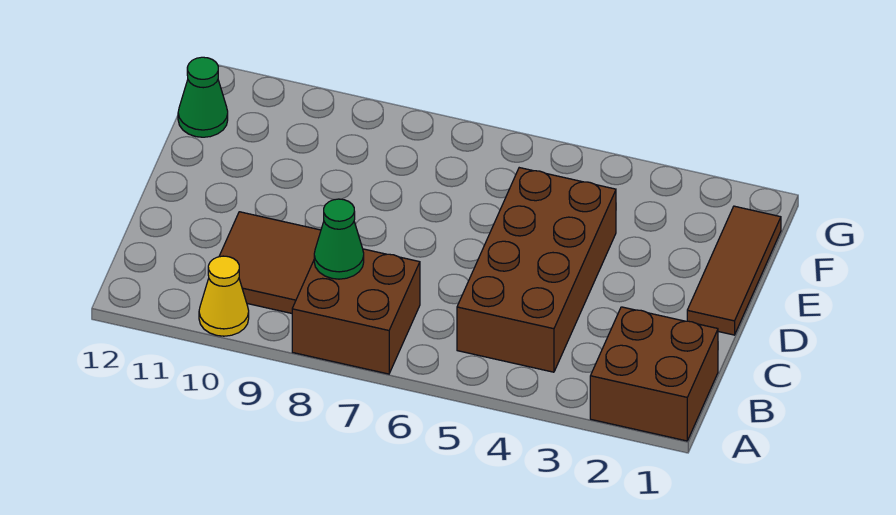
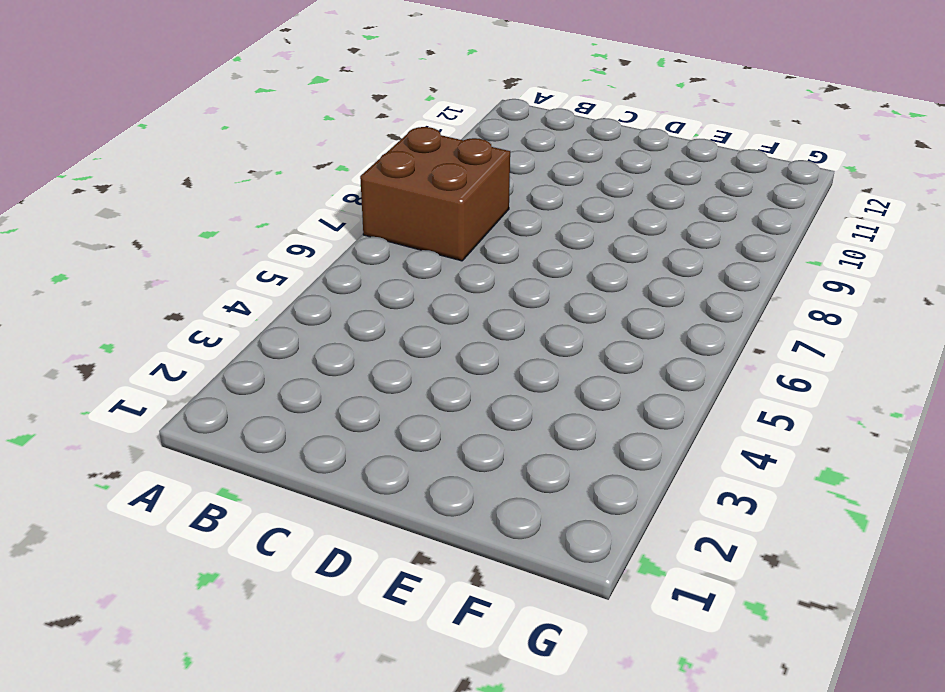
none -> brown brick A1:B2 level 1
none -> yellow cone A10 level 1

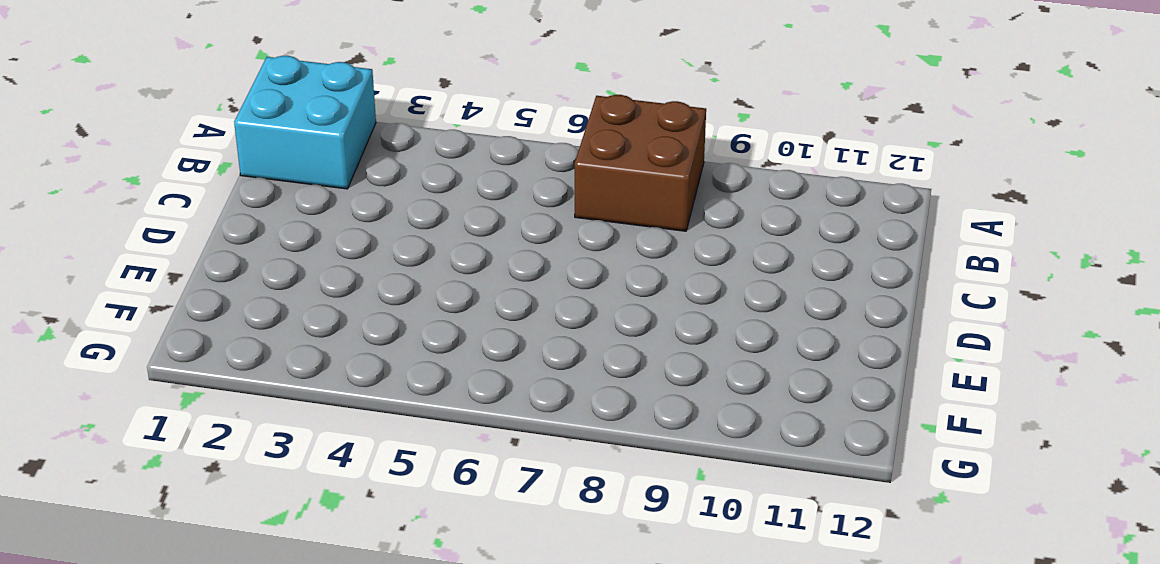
cyan brick A1:B2 level 1 -> brown brick A1:B2 level 1
none -> yellow cone A10 level 1
none -> brown brick B4:E5 level 1

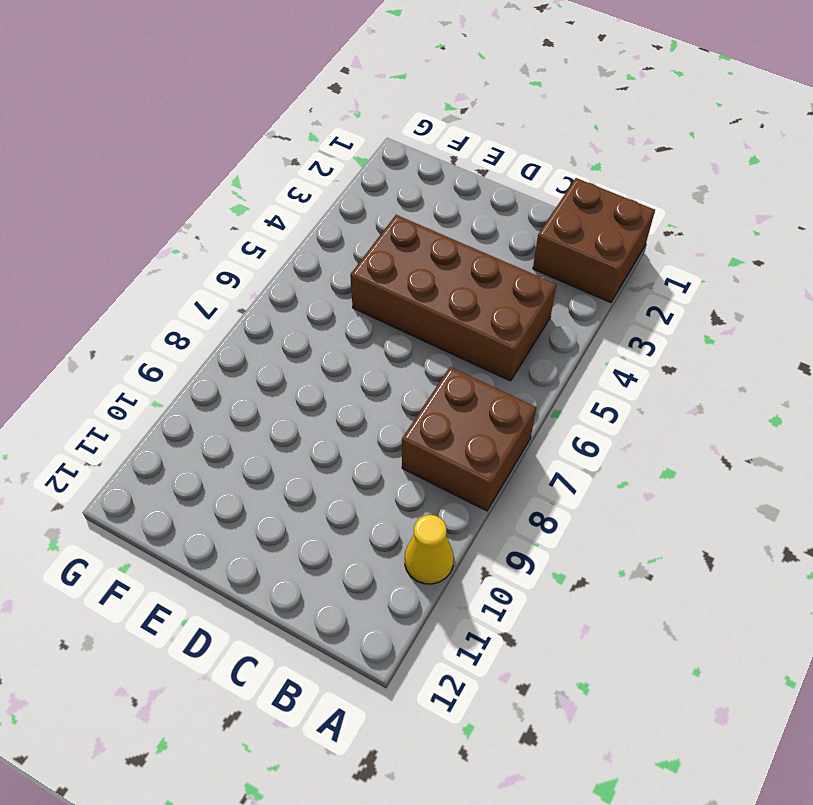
none -> brown tile B9:C10 level 1
none -> brown tile D1:F1 level 1

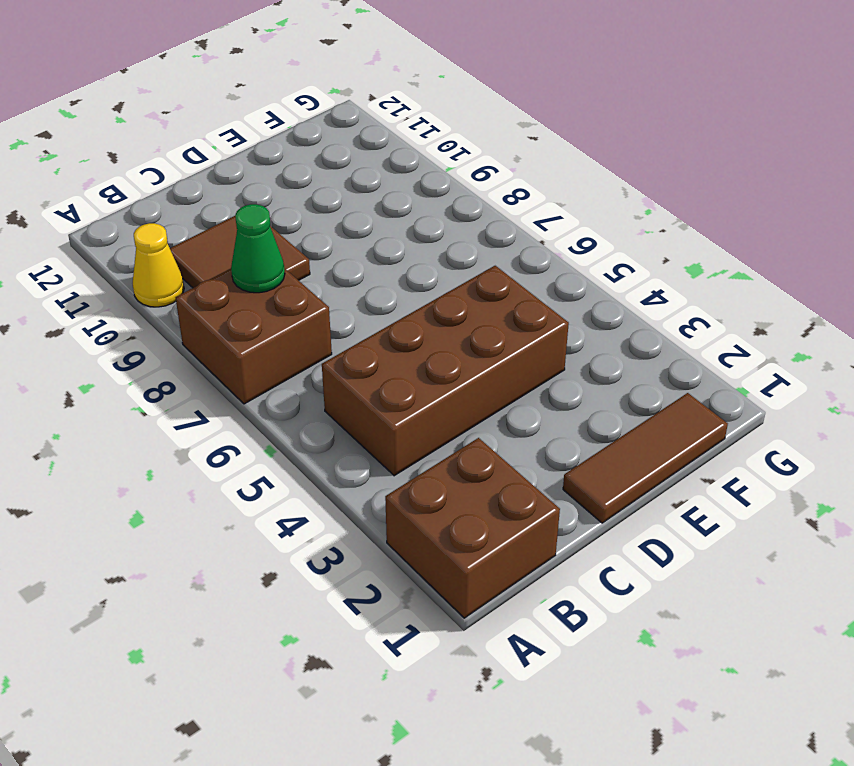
none -> green cone F12 level 1

